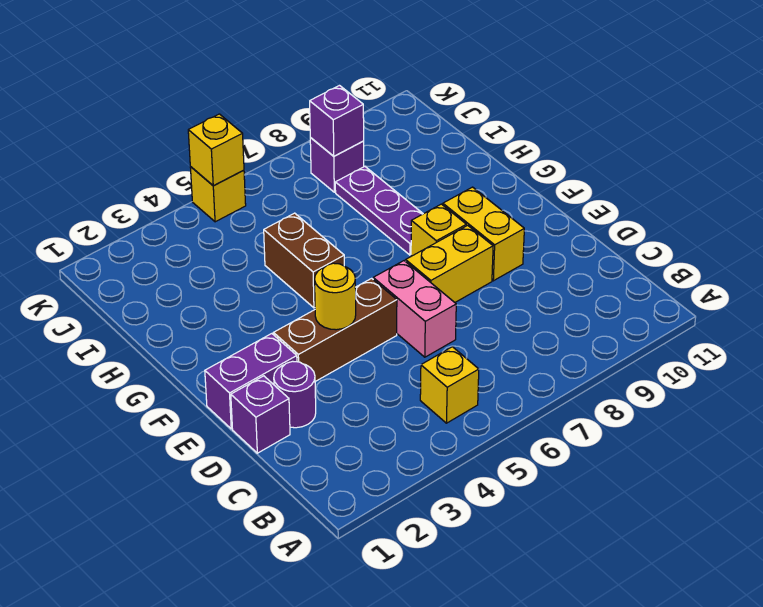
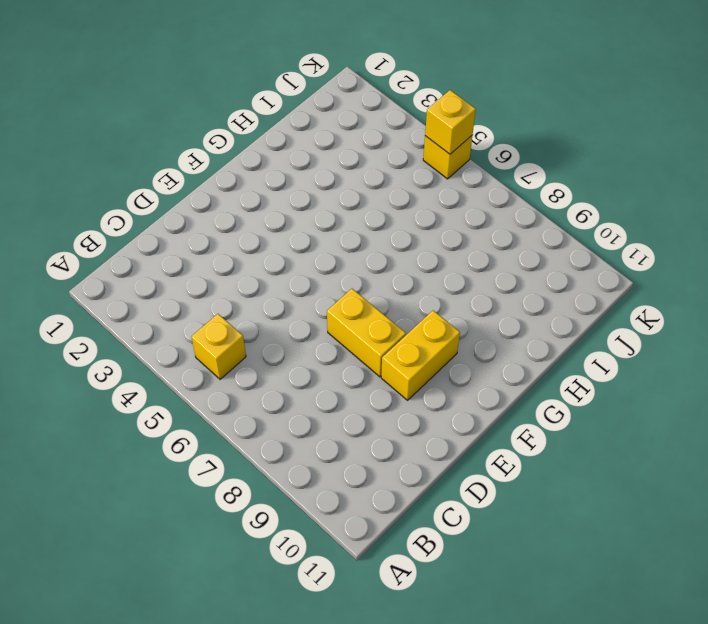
none -> purple brick D1 level 1
none -> purple round brick D2 level 1
none -> pink brick D6:E6 level 1

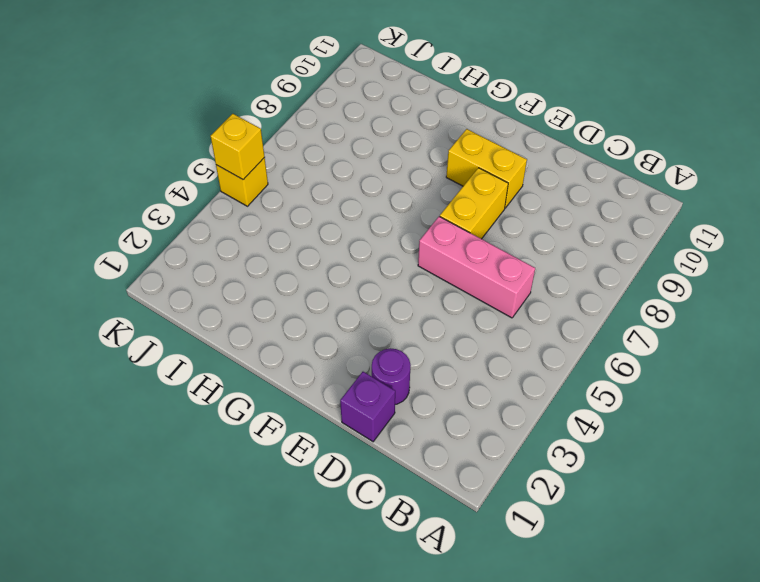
pink brick C6:E6 level 1 -> pink brick D6:E6 level 1
none -> yellow brick B5 level 1
none -> purple brick E1:E2 level 1
none -> brown brick E3:E5 level 1

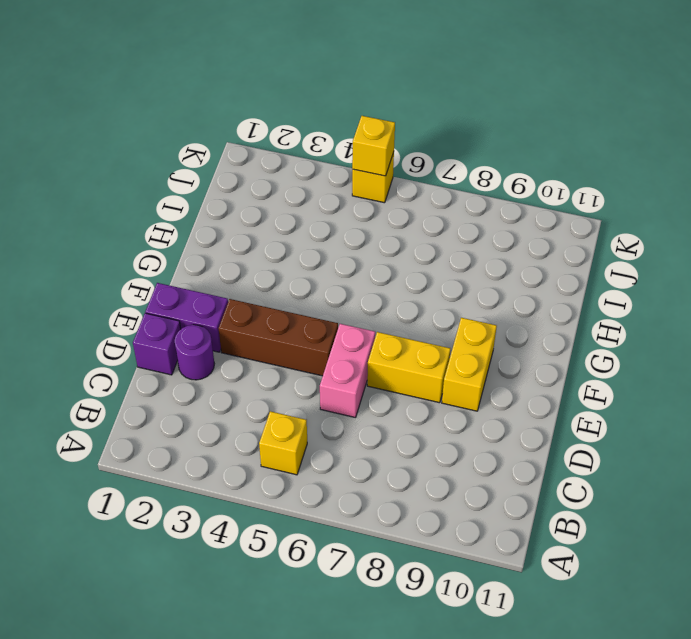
none -> yellow brick F8 level 1
none -> brown brick G5:H5 level 1
none -> purple plate G8:I8 level 1

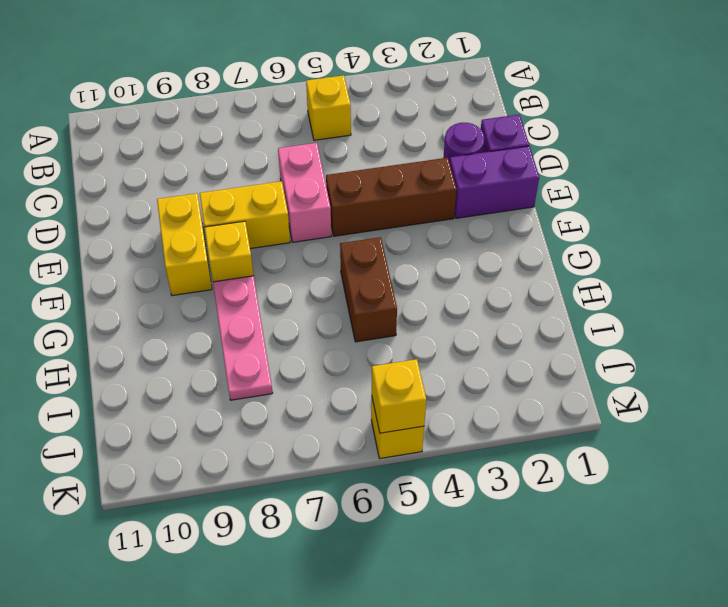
pink plate G8:I8 level 1 -> purple plate G8:I8 level 1
none -> purple brick J8 level 1
none -> yellow round brick E4 level 2
none -> purple brick J8 level 2

